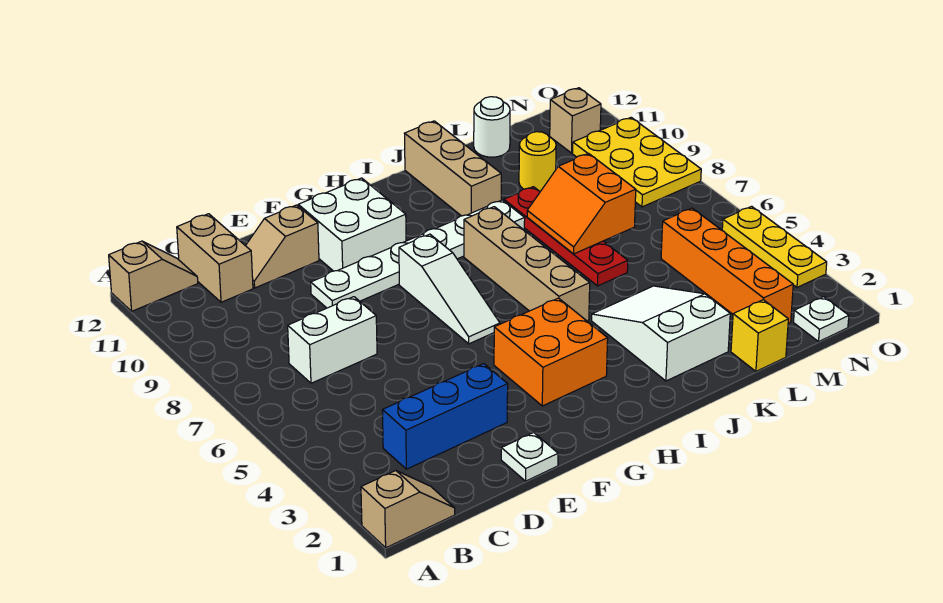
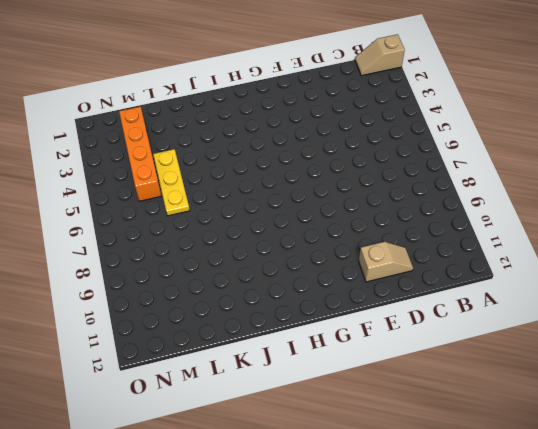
yellow plate L4:L6 level 1 -> yellow plate O3:O5 level 1
none -> tan slope A12:B12 level 1 top A
none -> blue brick C3:E3 level 1
none -> white brick C7:D7 level 1

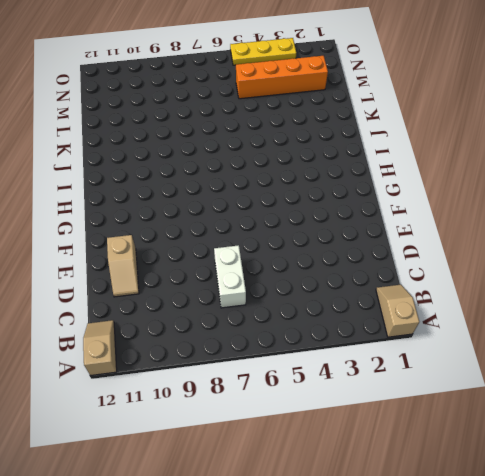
none -> blue brick C3:E3 level 1
none -> tan brick C11:C12 level 1
none -> white plate E1 level 1

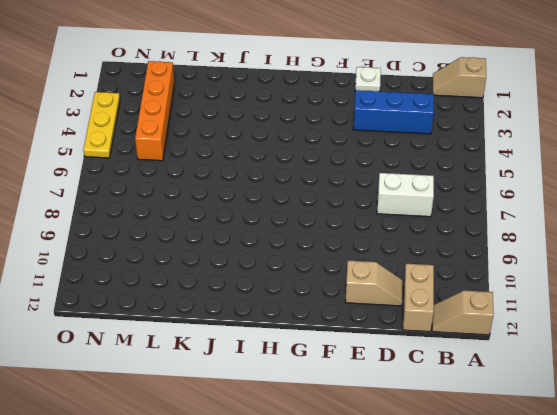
none -> white plate E9:J9 level 1
none -> white brick F10:G11 level 1
none -> orange brick G3:H4 level 1

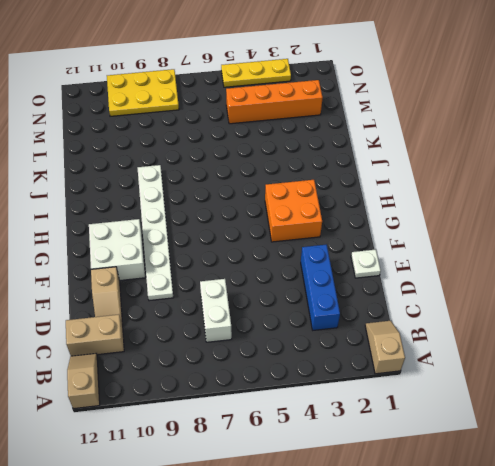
none -> white slope G6:G8 level 1 top 8
none -> tan brick I5:I8 level 1
none -> white slope J2:K4 level 1 top 2

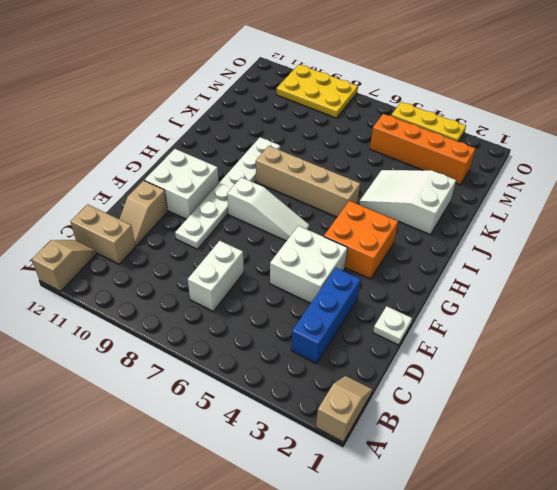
white brick E4:F5 level 1 -> none
none -> tan brick J10:J12 level 1
none -> red plate K6:K9 level 1
none -> yellow brick L1 level 1

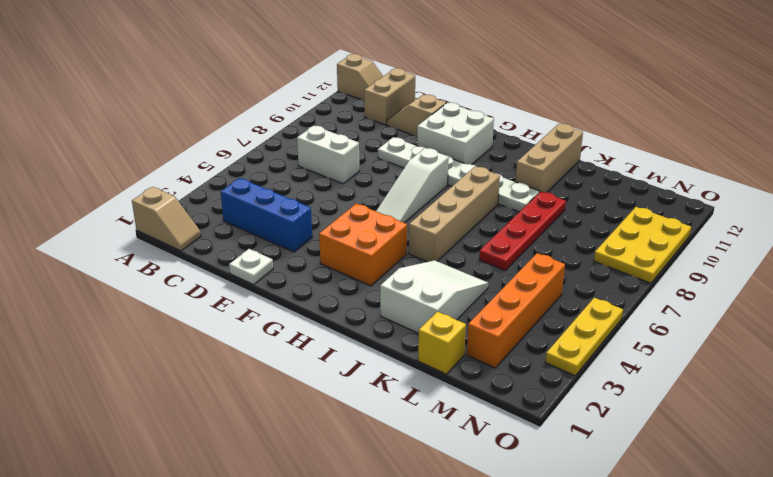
none -> yellow round brick L10 level 1
none -> white round brick L12 level 1
none -> white plate N1 level 1

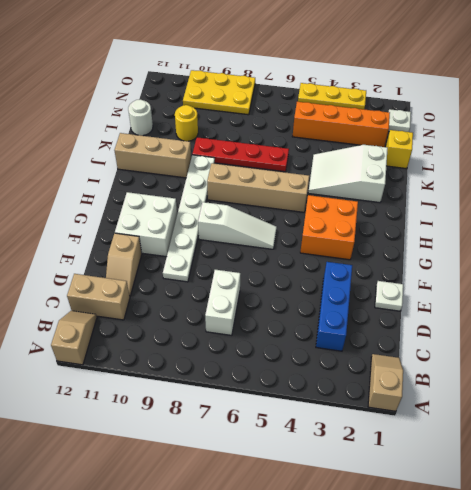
none -> tan brick N11 level 1
none -> orange slope K7:L8 level 2 top L

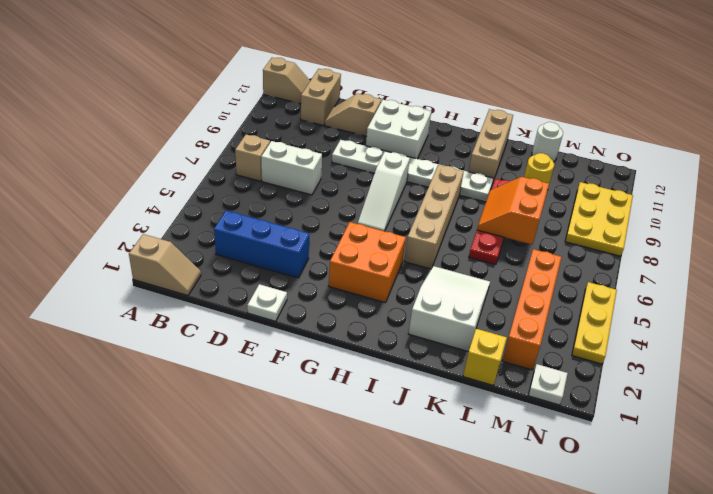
tan brick B7 level 1 -> tan brick N11 level 1

